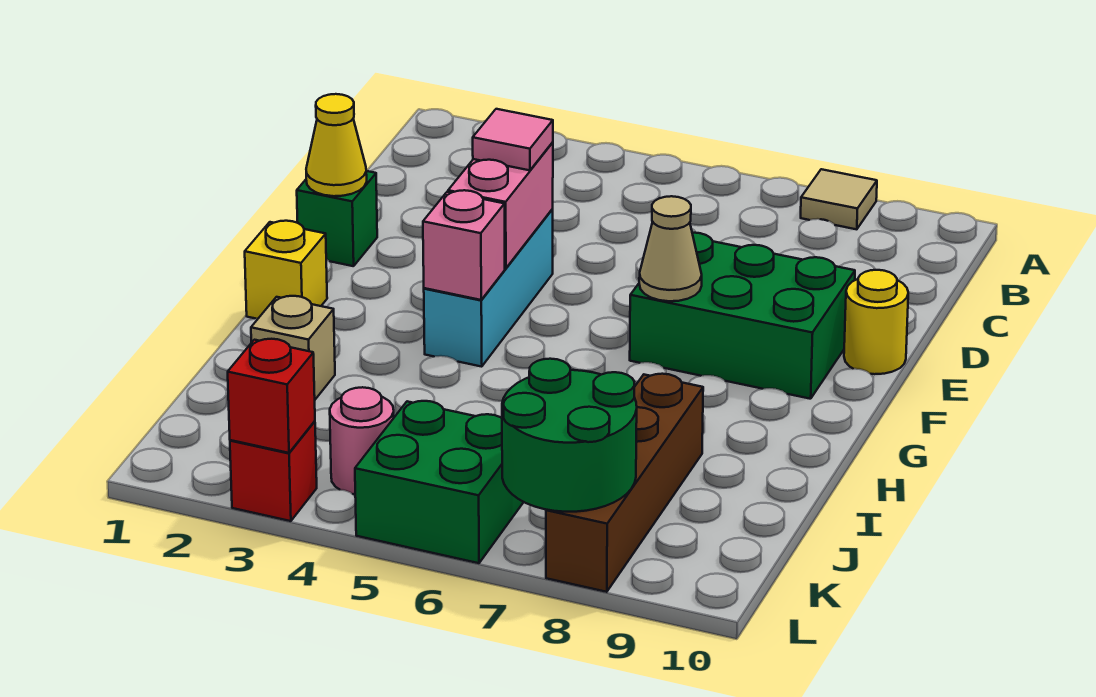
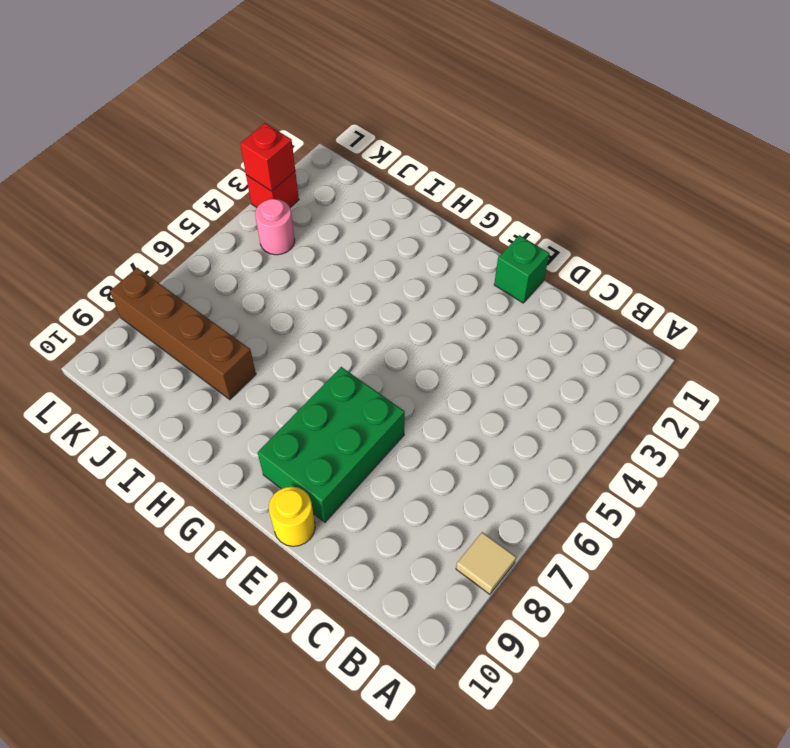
none -> cyan brick E4:G4 level 1
none -> yellow brick G1 level 1
none -> tan brick I2 level 1

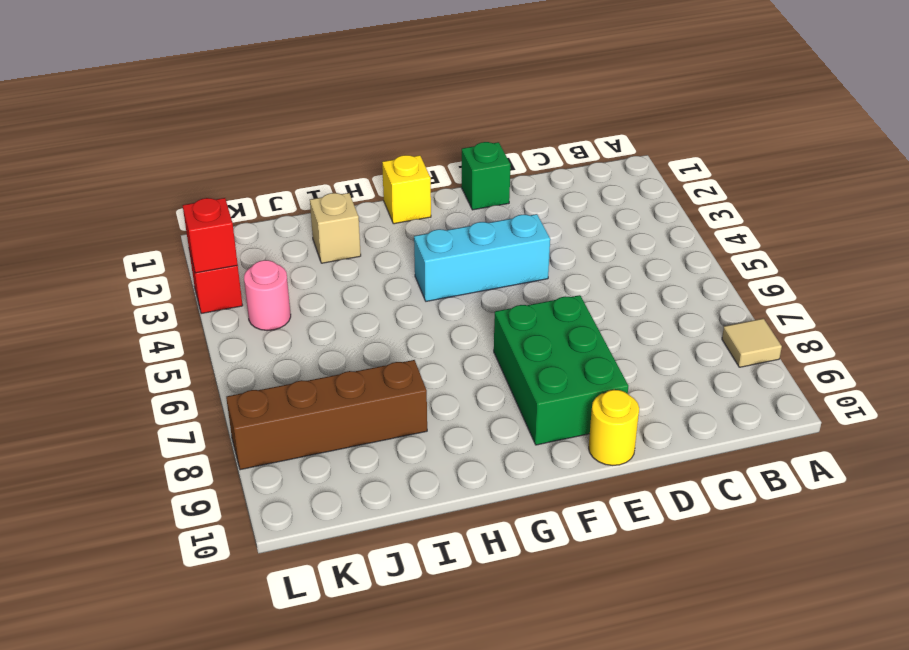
none -> green brick K5:L6 level 1
none -> yellow cone E1 level 2
none -> pink brick E4:F4 level 2

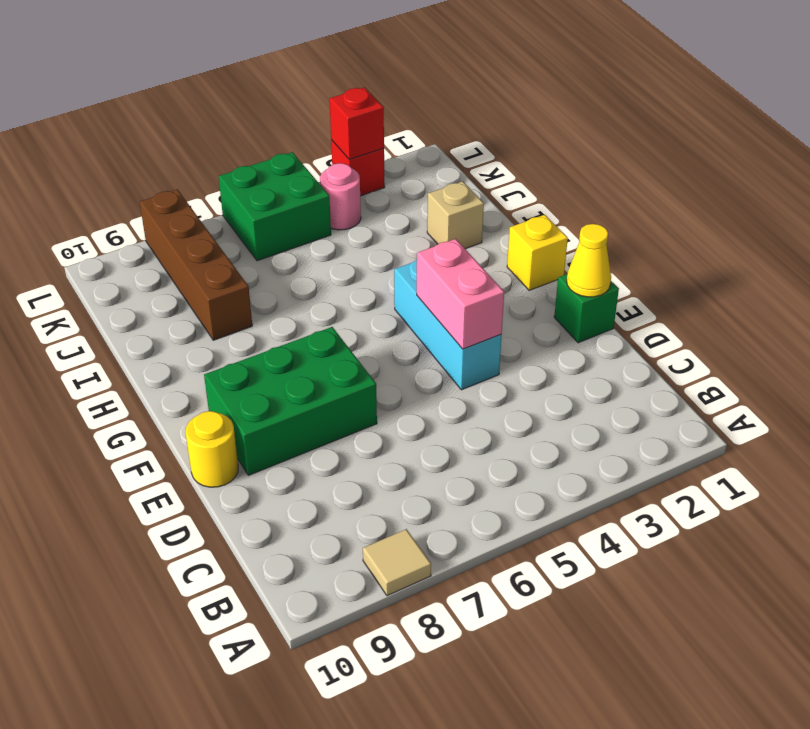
none -> tan cone F7 level 2
none -> pink brick G4 level 2
none -> green round brick K7:L8 level 2

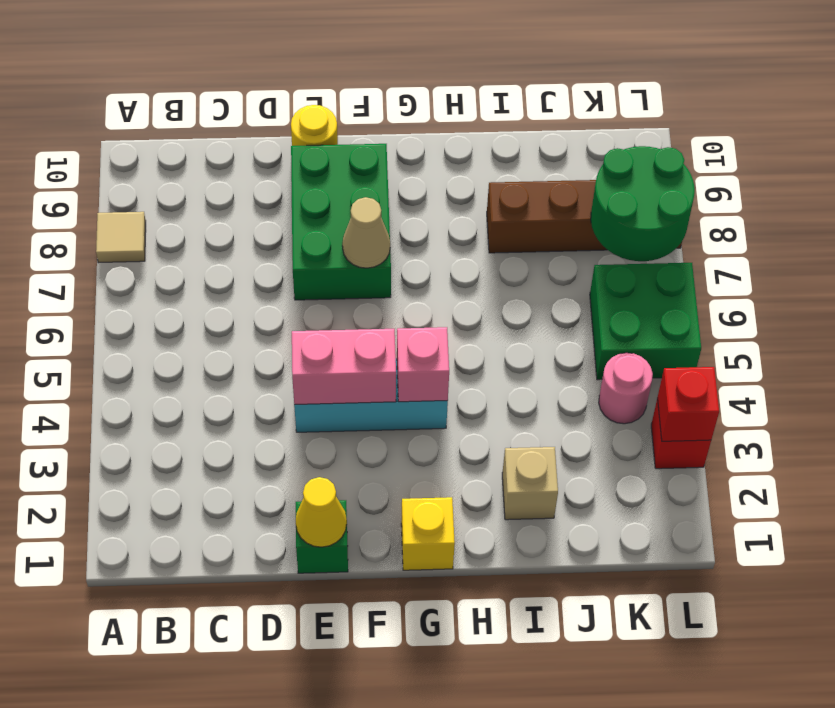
none -> pink tile E4 level 3

